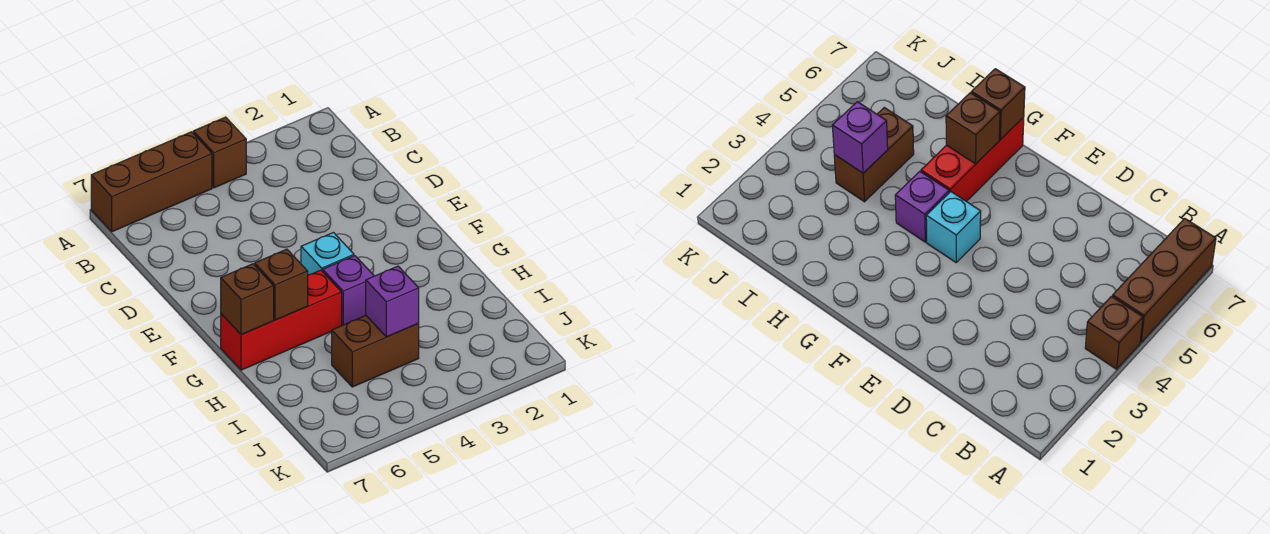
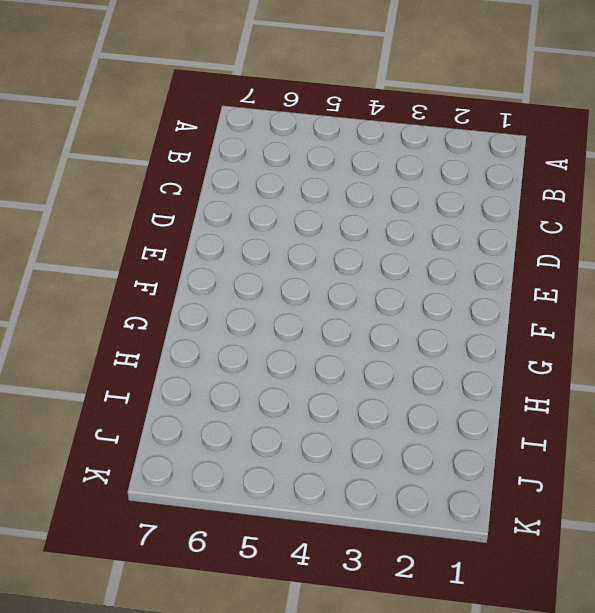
none -> brown brick A4 level 1
none -> brown brick A5:A7 level 1

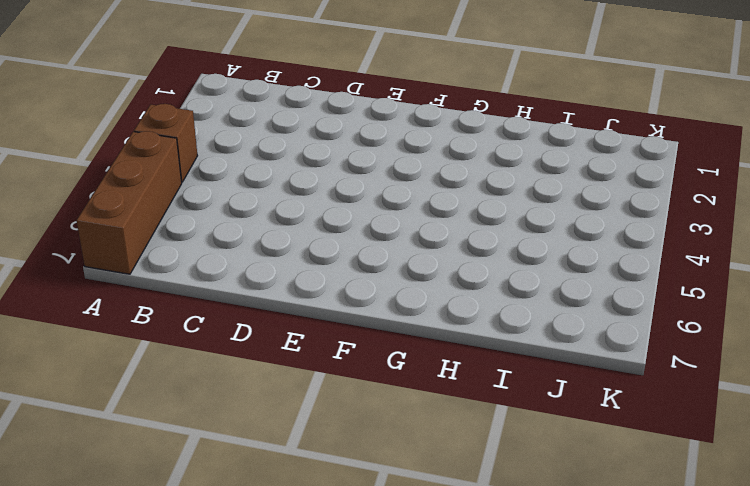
none -> cyan brick F4 level 1
none -> purple brick G4 level 1

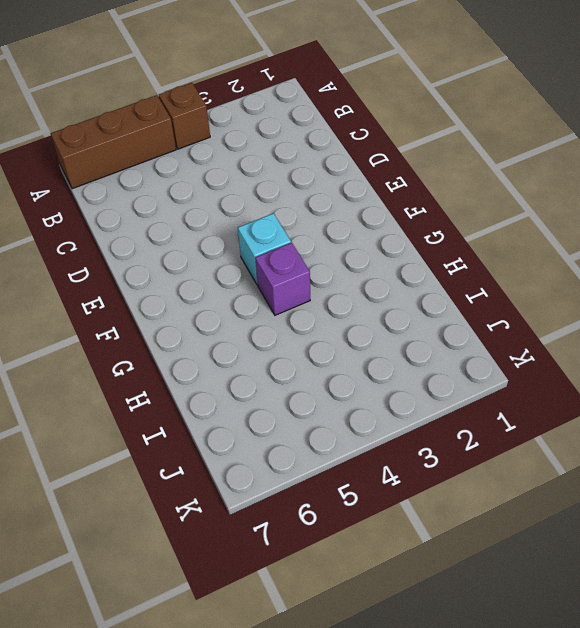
none -> red brick G5:G7 level 1
none -> brown brick I4:I5 level 1

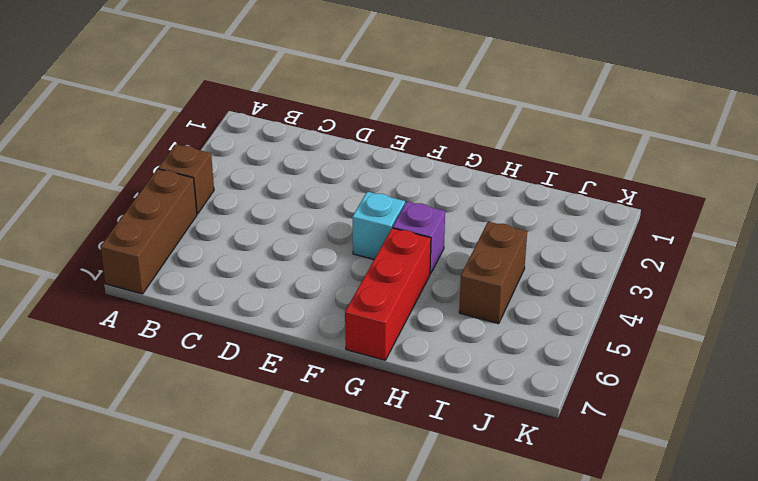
none -> brown brick G6 level 2
none -> brown brick G7 level 2

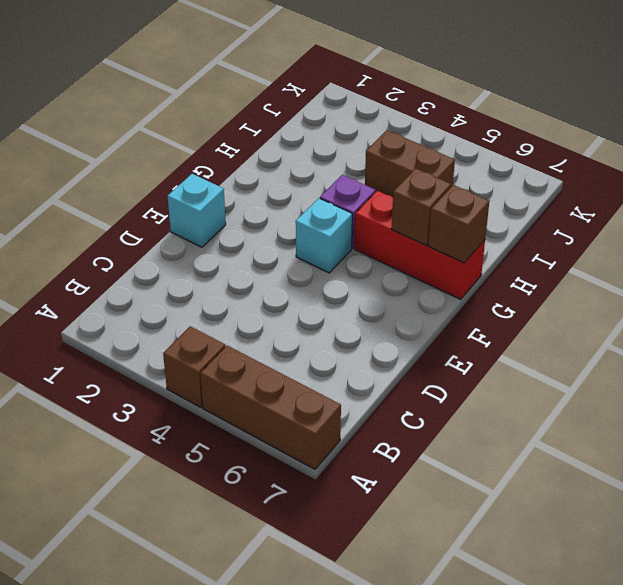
cyan brick E1 level 1 -> none
none -> purple brick I4 level 2

